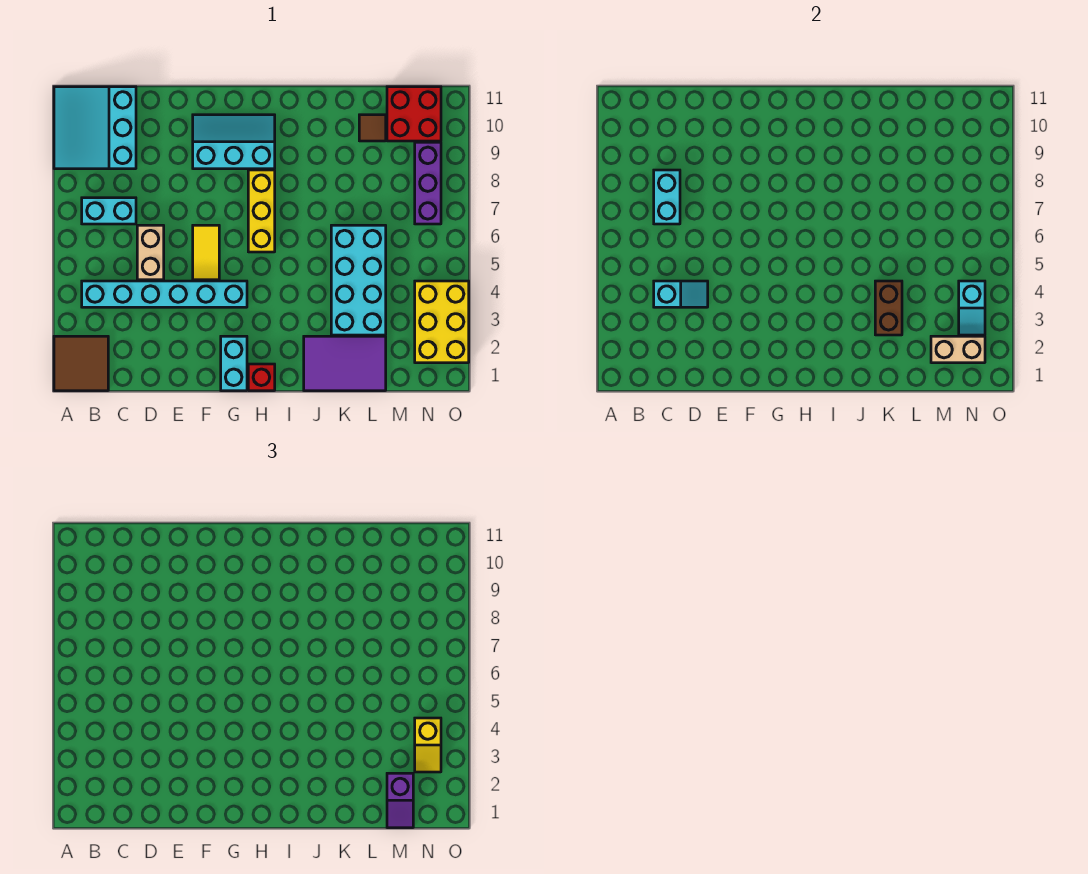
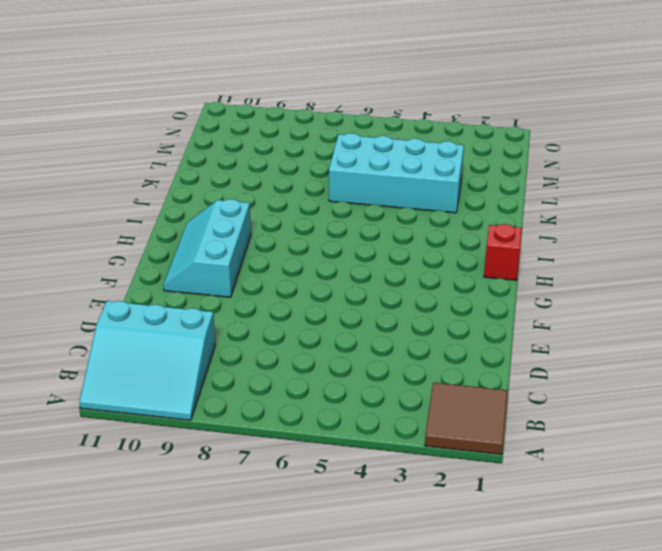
none -> cyan brick B4:G4 level 1
none -> cyan brick B7:C7 level 1
none -> tan brick D5:D6 level 1

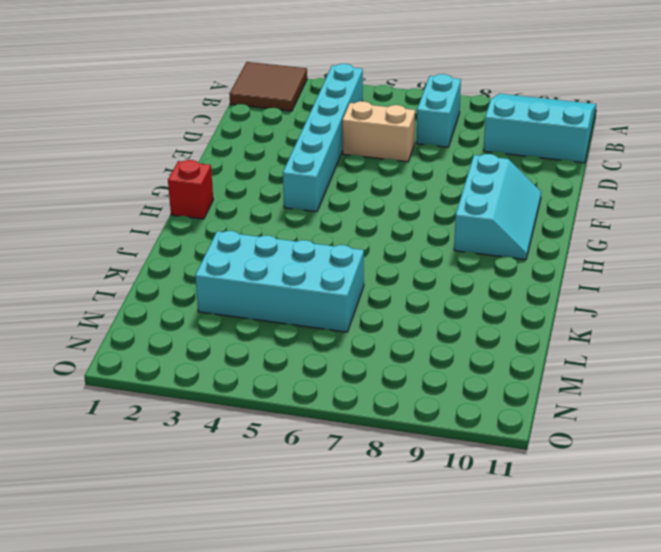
none -> yellow tile F5:F6 level 1
none -> cyan brick G1:G2 level 1
none -> yellow brick H6:H8 level 1

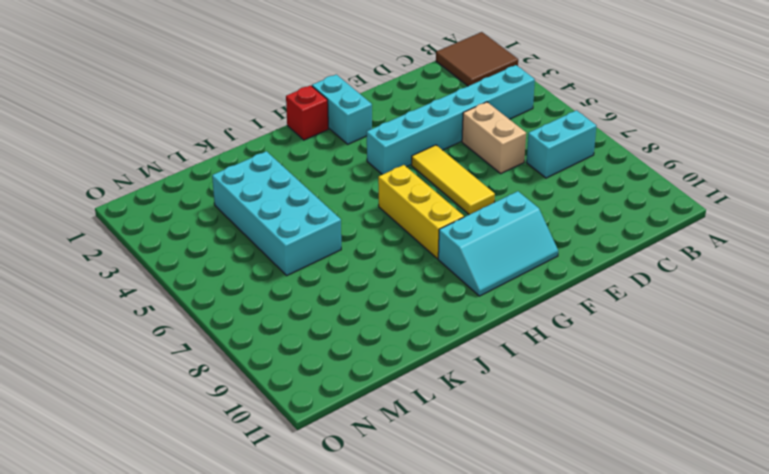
yellow tile F5:F7 level 1 -> yellow tile F5:F6 level 1
none -> cyan slope A9:C11 level 1 top C
none -> purple tile J1:L2 level 1
none -> brown tile L10 level 1

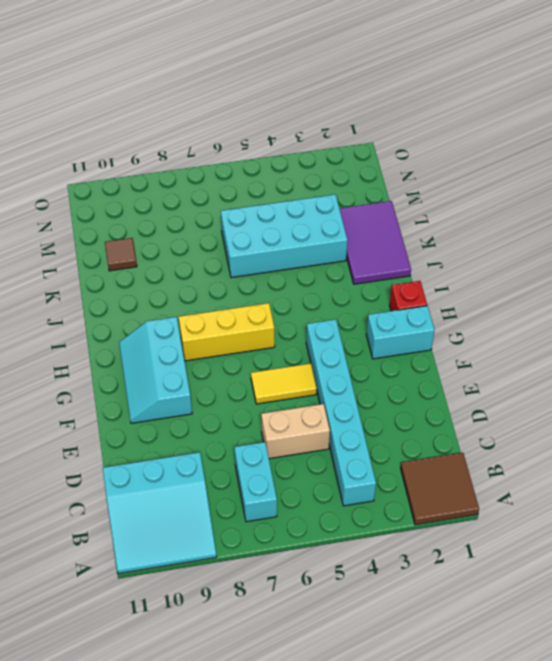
none -> red brick M10:N11 level 1
none -> yellow brick N2:O4 level 1
none -> purple brick N7:N9 level 1

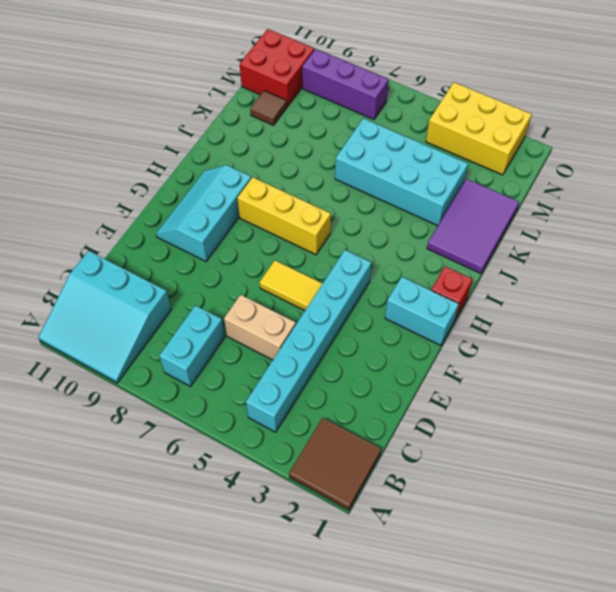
none -> cyan slope C4:D4 level 2 top C
none -> cyan brick C7:C8 level 2
none -> brown brick K3:K4 level 2

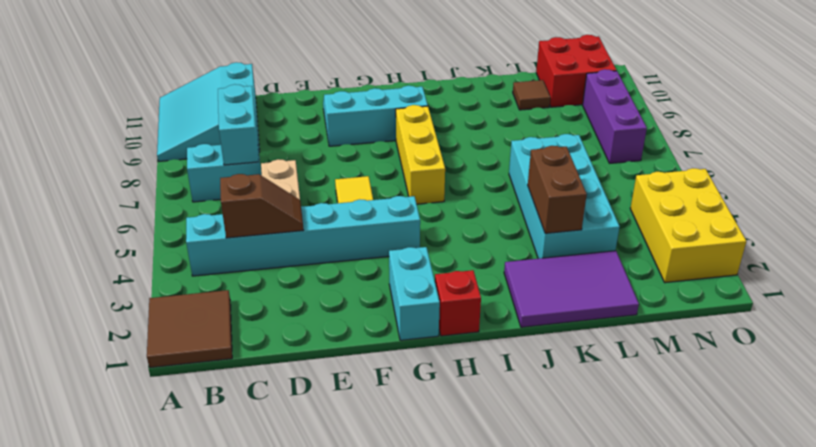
brown slope C4:D4 level 2 top C -> cyan slope C4:D4 level 2 top C
none -> tan brick M2:N2 level 2
none -> cyan slope N3:N4 level 2 top 4
none -> purple slope M1:M2 level 3 top 2

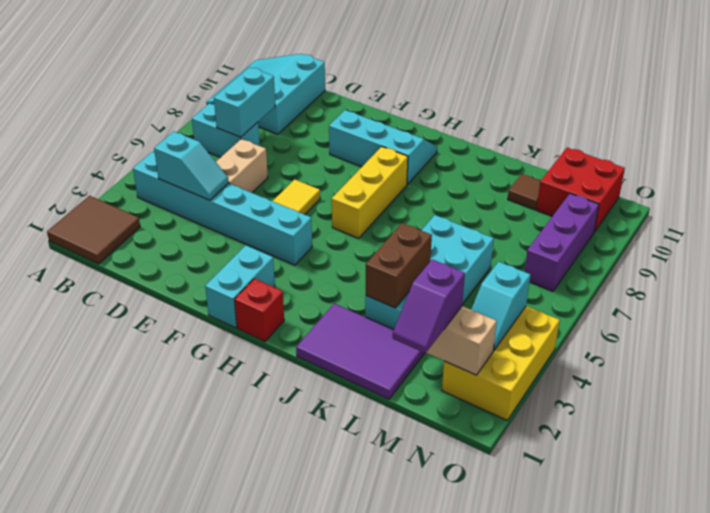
none -> yellow slope N3:N4 level 3 top 4

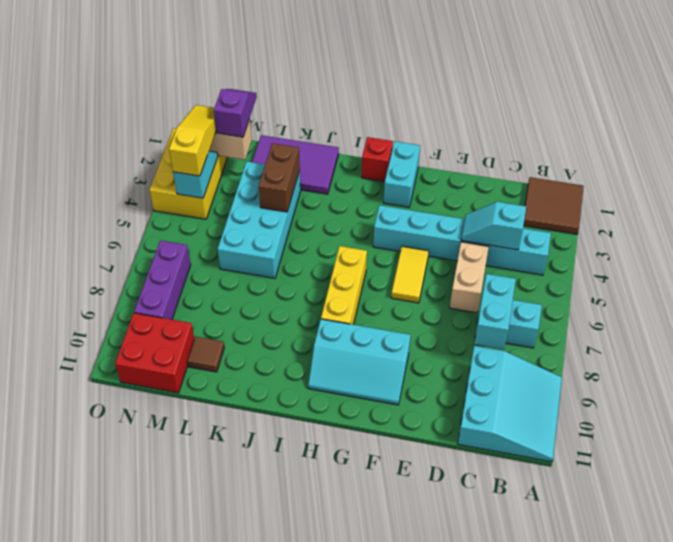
yellow slope N2:N4 level 3 top 4 -> yellow slope N3:N4 level 3 top 4

